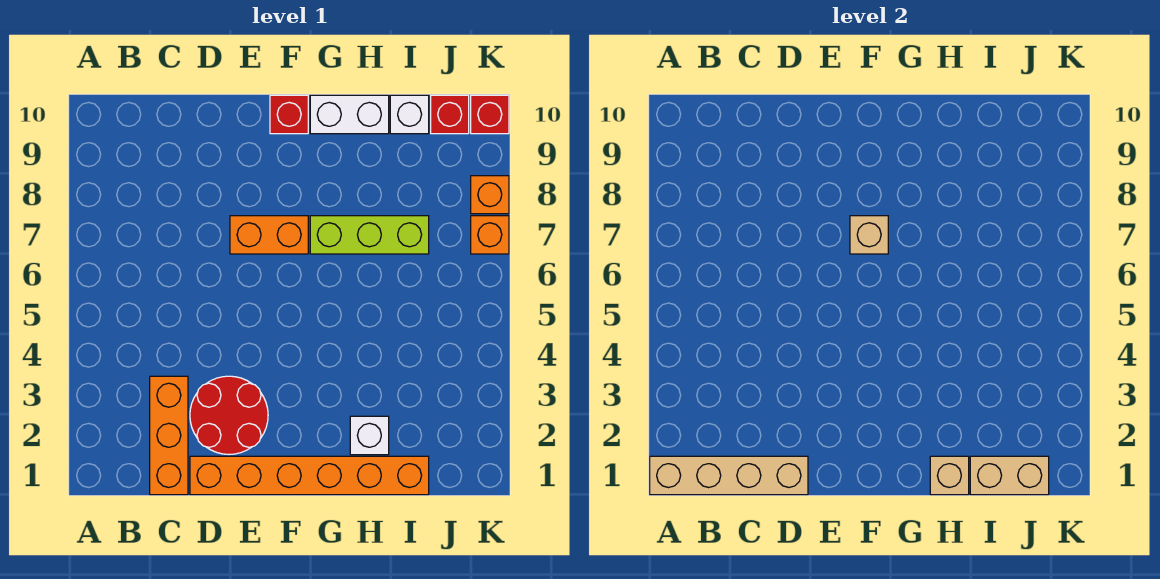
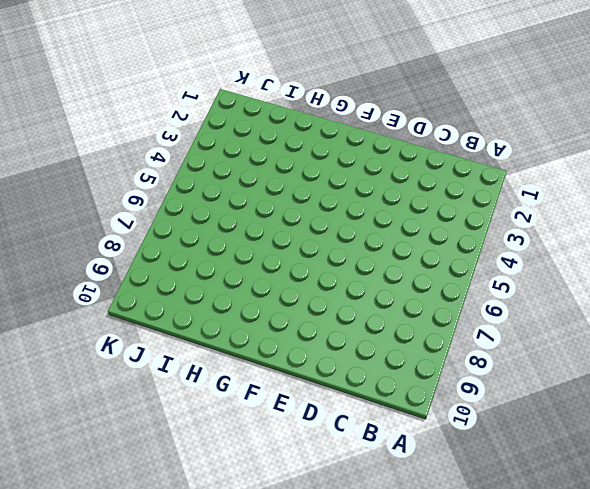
none -> orange brick C1:C3 level 1
none -> orange brick D1:I1 level 1
none -> red round brick D2:E3 level 1

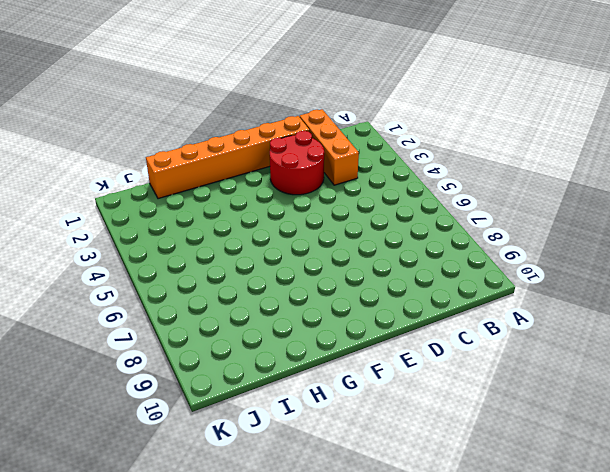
none -> orange brick E7:F7 level 1
none -> red brick F10 level 1
none -> lime brick G7:I7 level 1

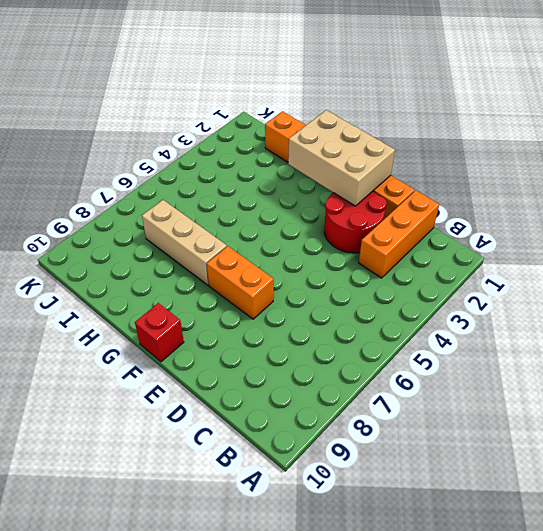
tan brick E1:G2 level 2 -> none
tan brick G7:I7 level 1 -> lime brick G7:I7 level 1
none -> white brick G10:H10 level 1
none -> white brick H2 level 1
none -> white brick I10 level 1

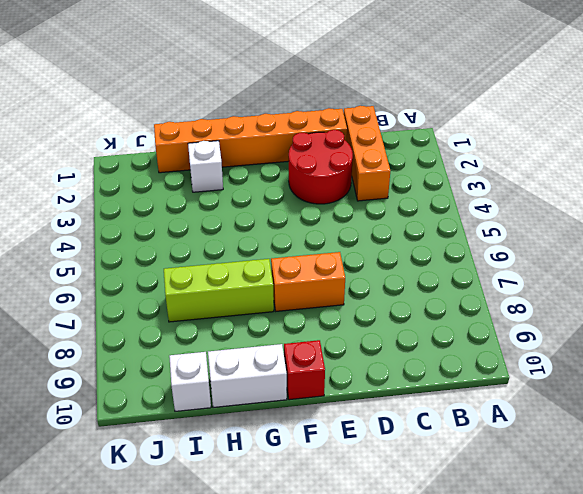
none -> red brick J10 level 1
none -> orange brick K7 level 1
none -> orange brick K8 level 1

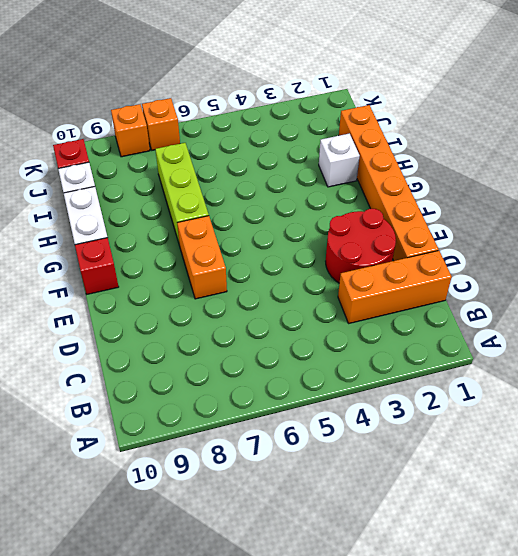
none -> red brick K10 level 1
none -> tan brick A1:D1 level 2
none -> tan brick F7 level 2

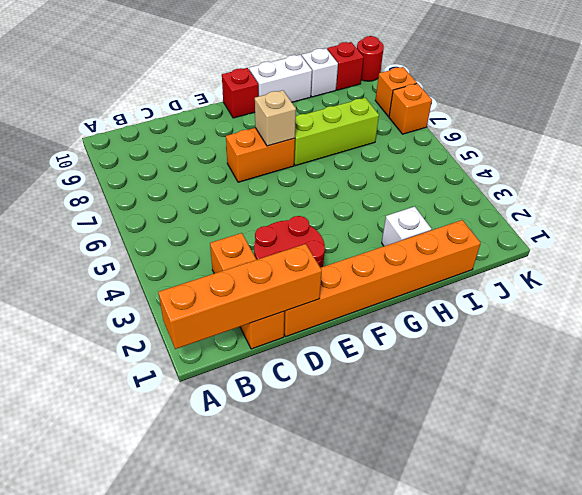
orange brick A1:D1 level 2 -> tan brick A1:D1 level 2
red round brick K10 level 1 -> red brick K10 level 1
none -> tan brick H1 level 2
none -> tan brick I1:J1 level 2

